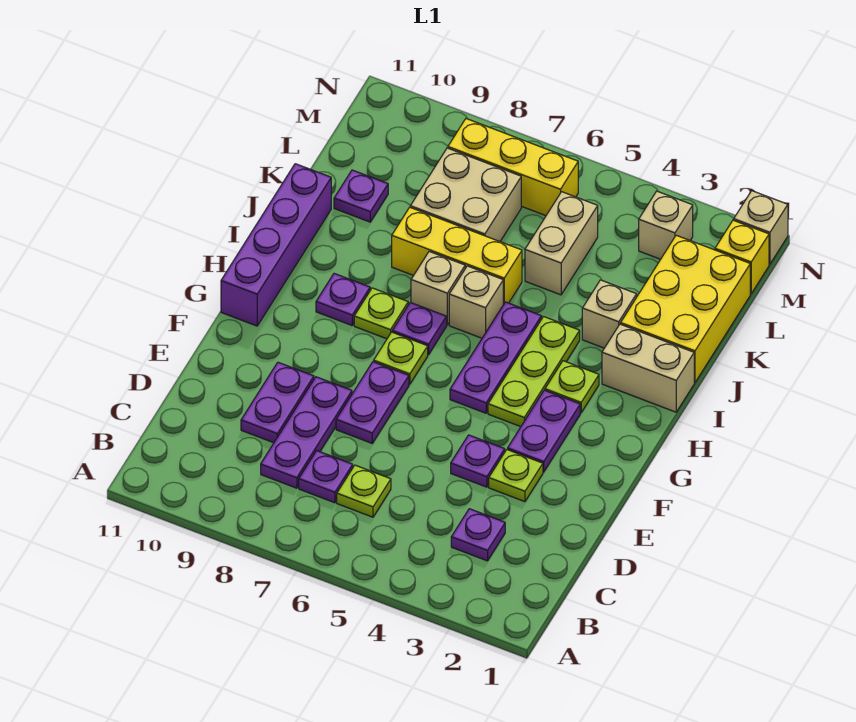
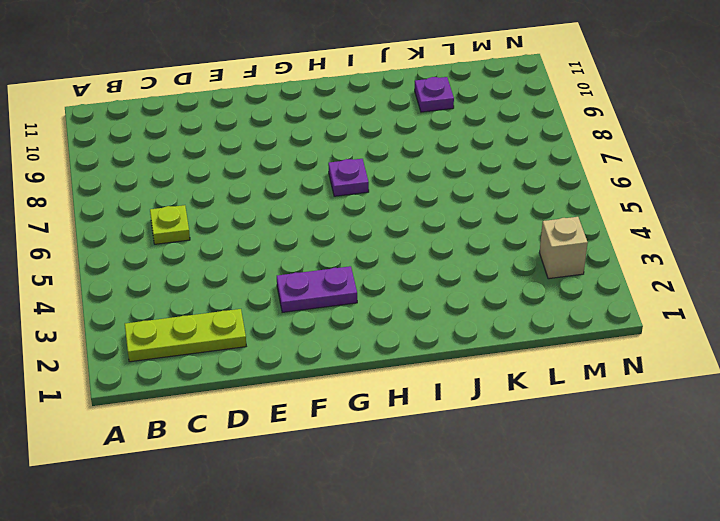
lime plate B2:D2 level 1 -> lime plate G4:I4 level 1
none -> purple plate C3 level 1
none -> purple plate C7 level 1
none -> purple plate C8:E8 level 1
none -> purple plate D9:E9 level 1

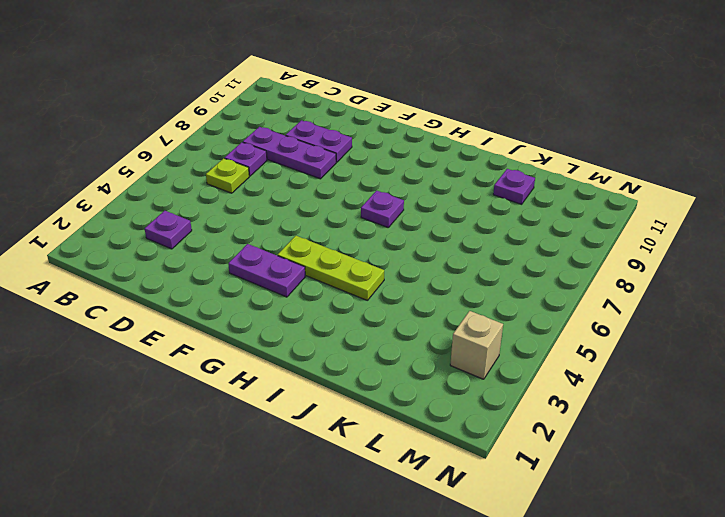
none -> lime plate E3 level 1
none -> purple plate E4 level 1
none -> purple plate E7:F7 level 1
none -> purple plate G5:I5 level 1

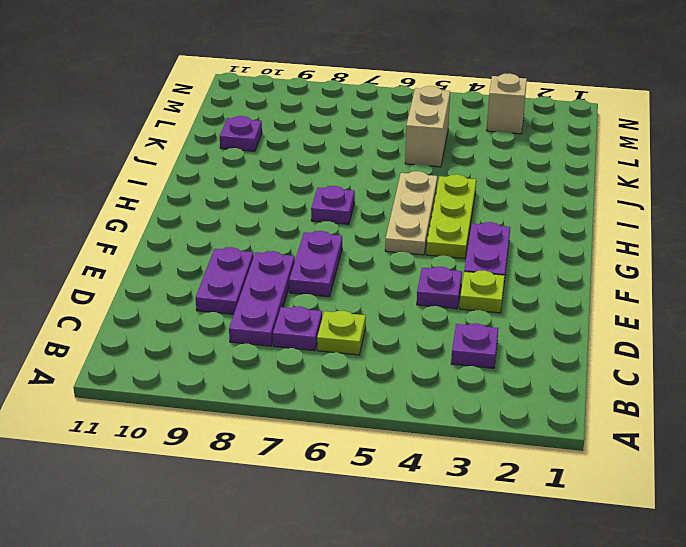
tan plate G5:I5 level 1 -> purple plate G5:I5 level 1
none -> lime plate G7 level 1
none -> purple brick G11:J11 level 1
none -> lime plate H3 level 1
none -> lime plate H8 level 1

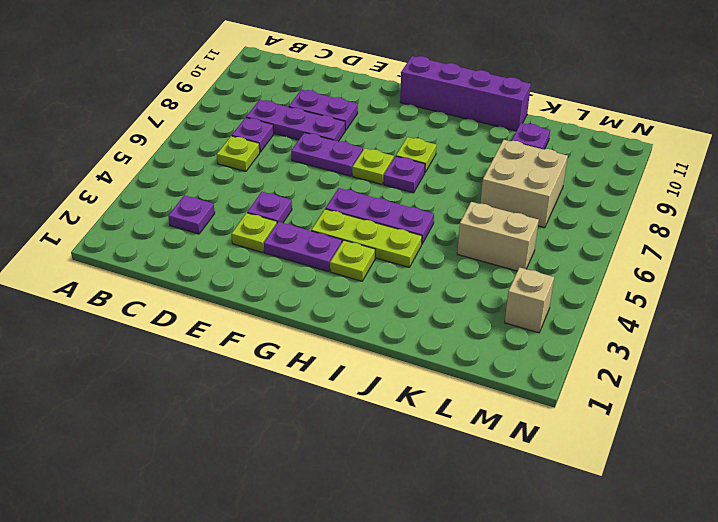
none -> purple plate H9 level 1
none -> tan brick I1:I2 level 1
none -> tan brick I6 level 1
none -> tan brick I7 level 1

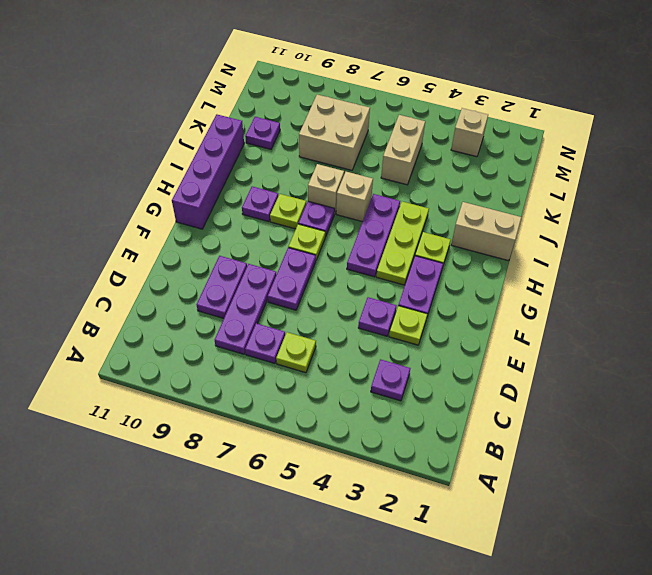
none -> yellow brick J1:L2 level 1
none -> tan brick J3 level 1
none -> yellow brick J6:J8 level 1
none -> yellow brick M1 level 1

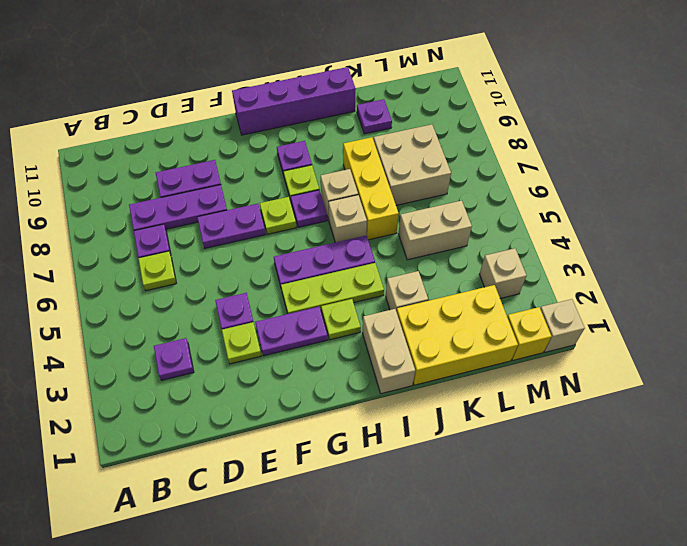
none -> yellow brick M6:M8 level 1

